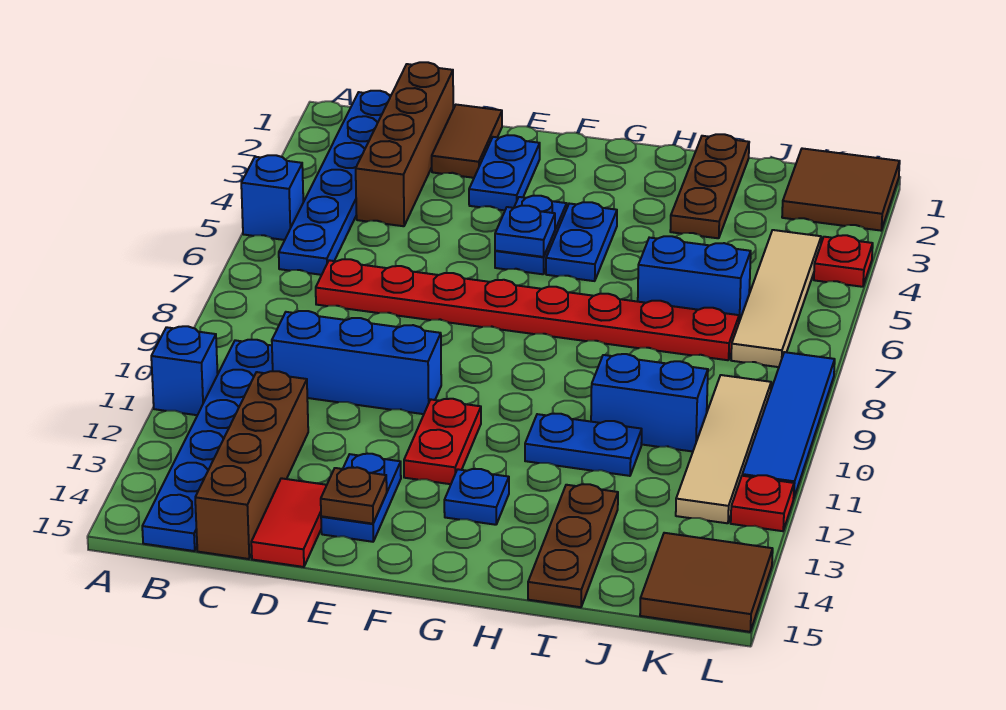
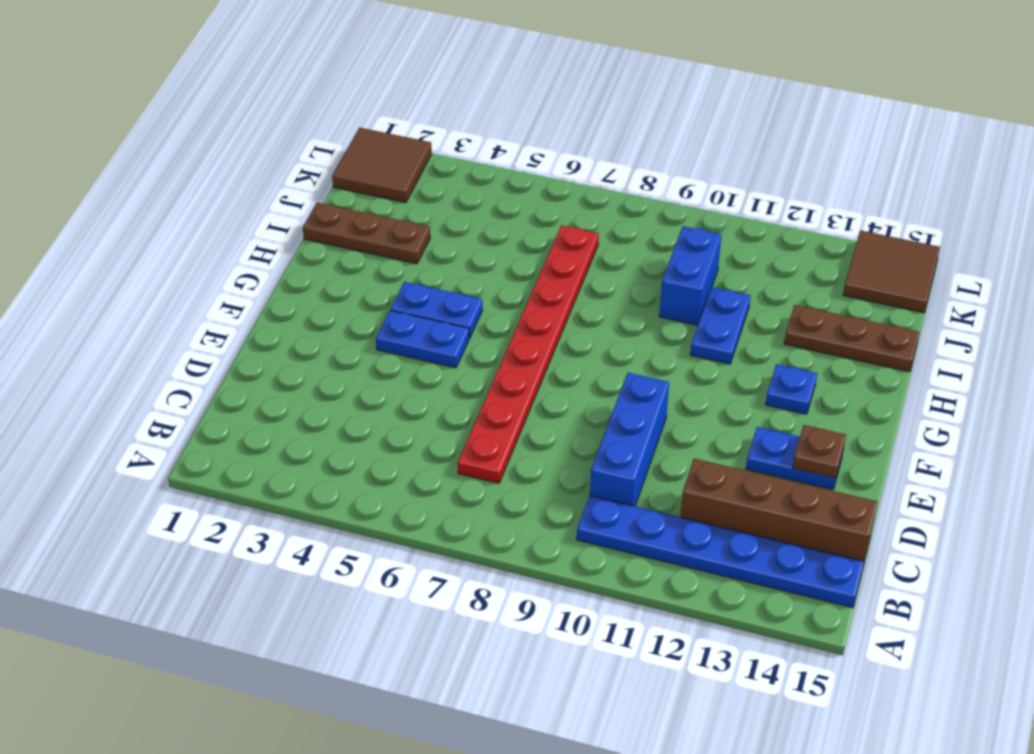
none -> blue brick A5 level 1
none -> blue brick A11 level 1
none -> blue plate B1:B6 level 1
none -> brown brick C1:C4 level 1

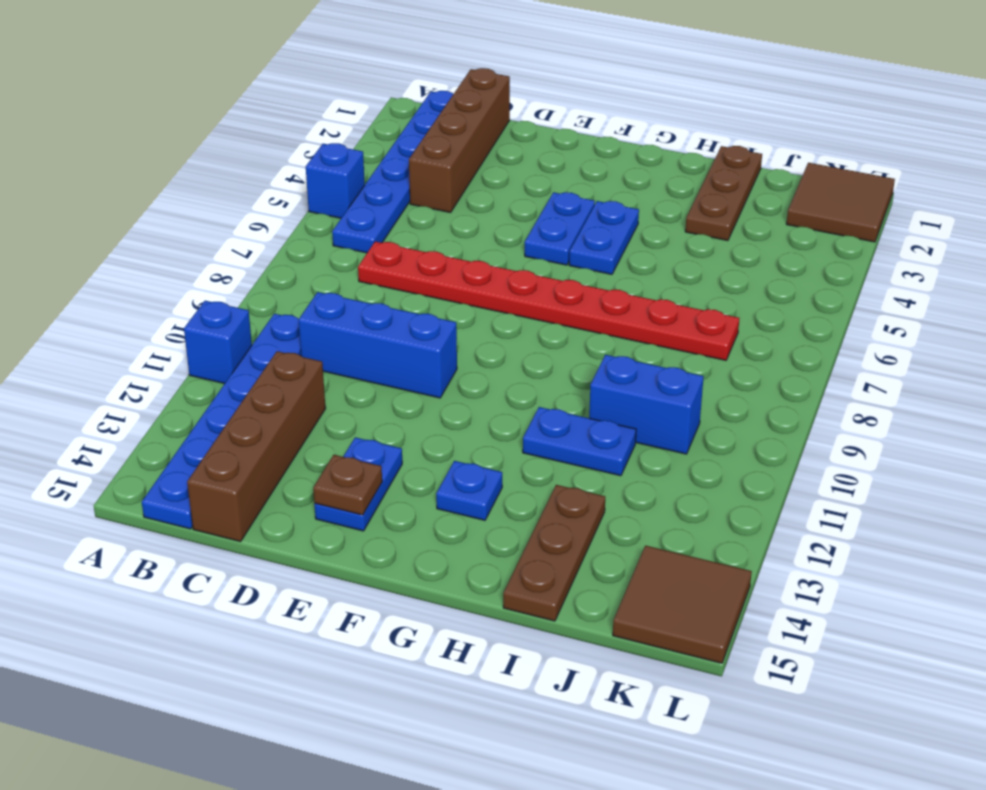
none -> brown tile D1:D2 level 1
none -> red tile D14:D15 level 1
none -> blue plate E2:E3 level 1
none -> red plate F11:F12 level 1

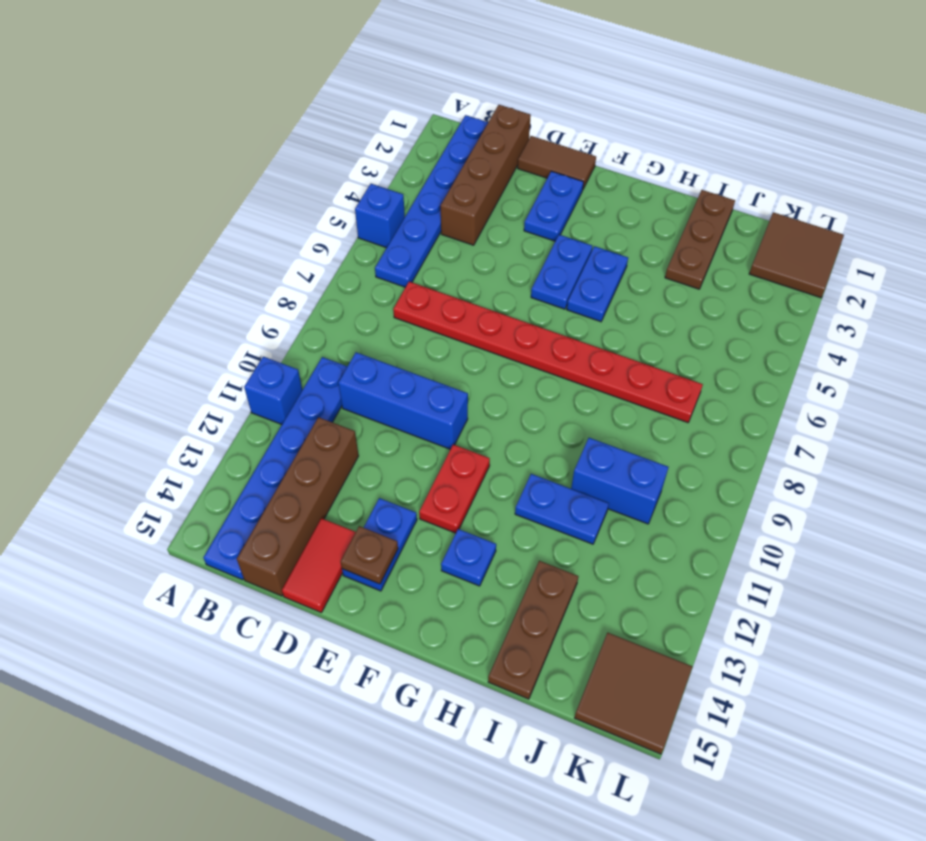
brown tile D1:E1 level 1 -> brown tile D1:D2 level 1
none -> blue brick I6:J6 level 1
none -> tan tile K4:K7 level 1
none -> tan tile K9:K12 level 1
none -> red plate L4 level 1

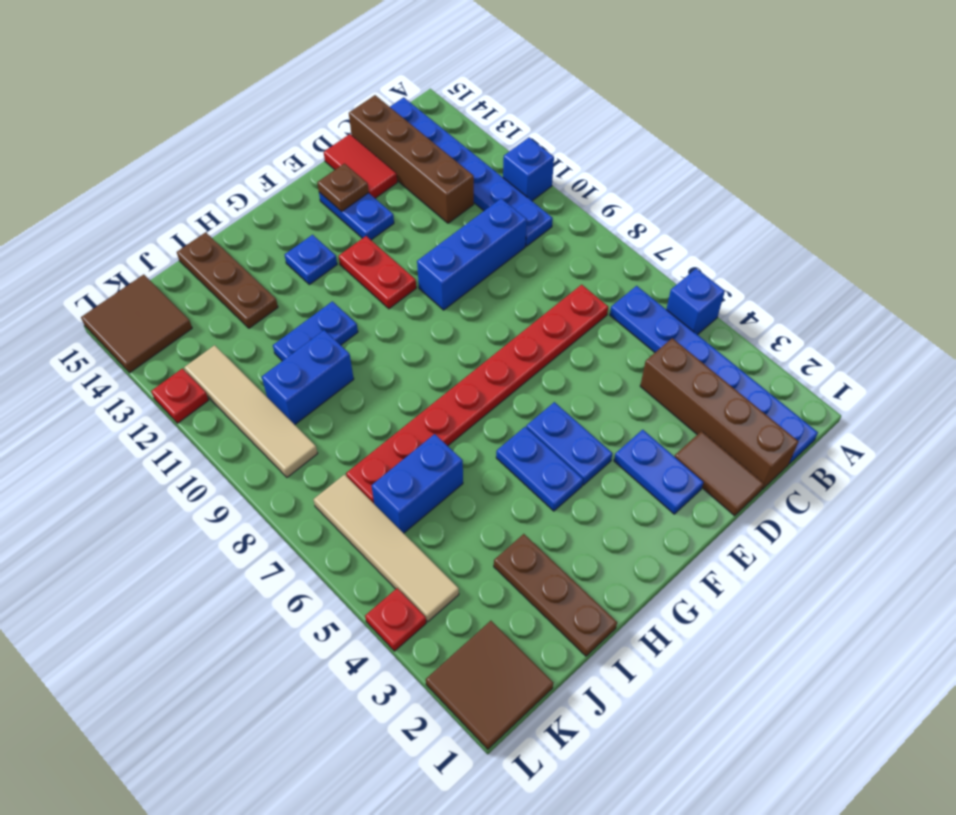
none -> blue tile L8:L11 level 1
none -> blue plate F5 level 2

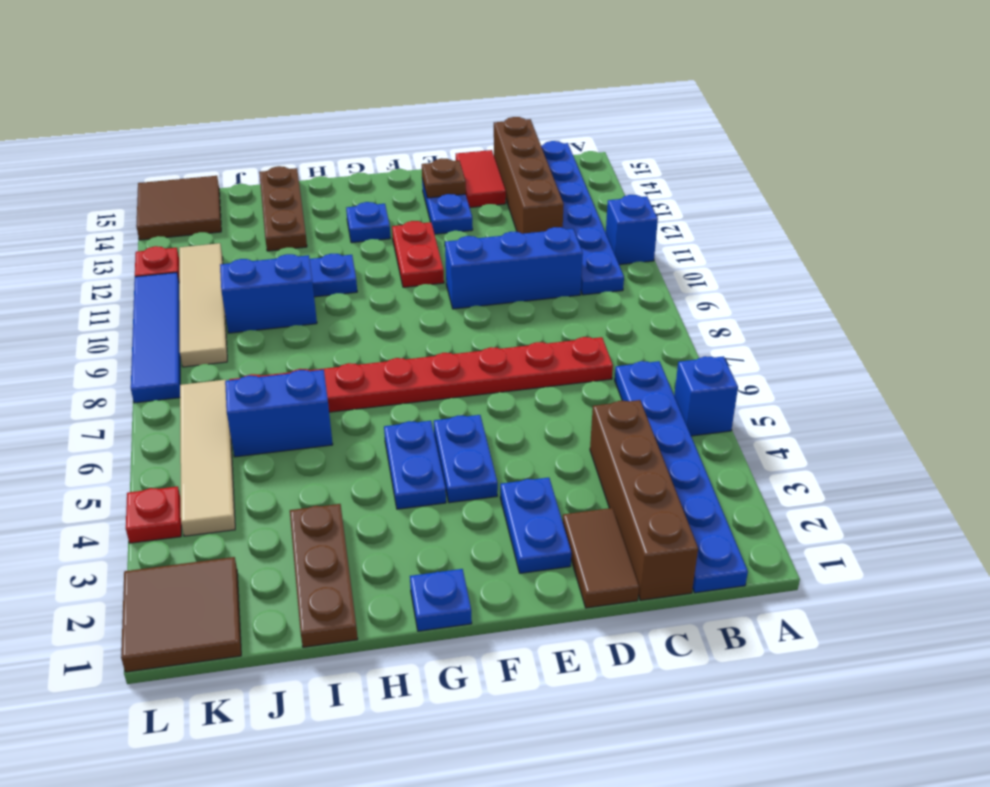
blue plate G1 level 1 -> blue plate F5 level 2

